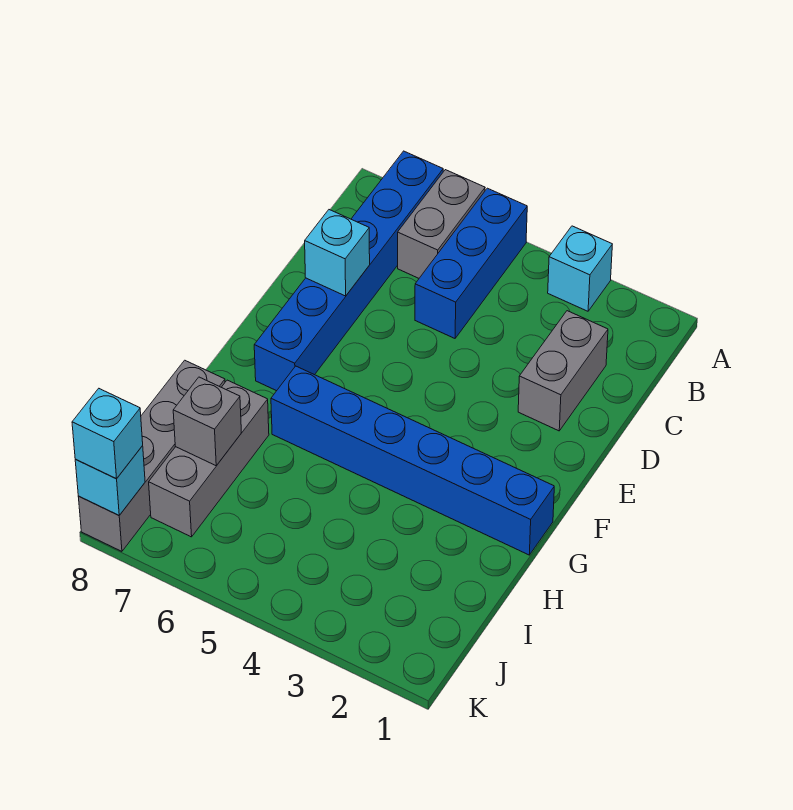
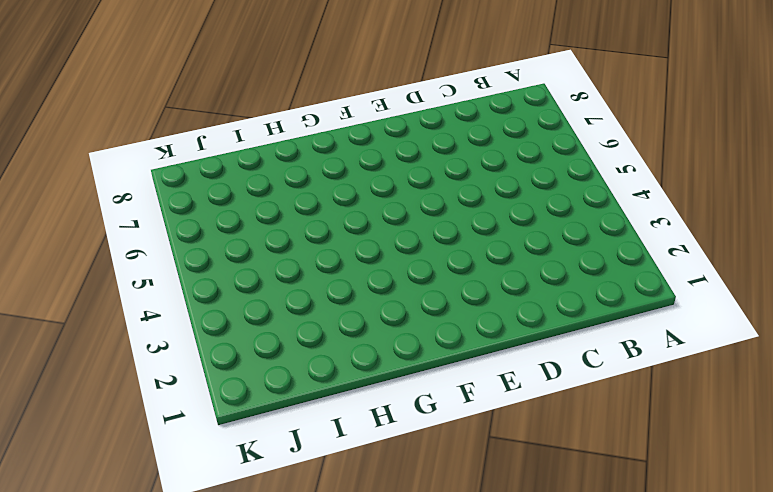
none -> cyan brick A3 level 1
none -> blue brick A5:C5 level 1
none -> grey brick A6:B6 level 1

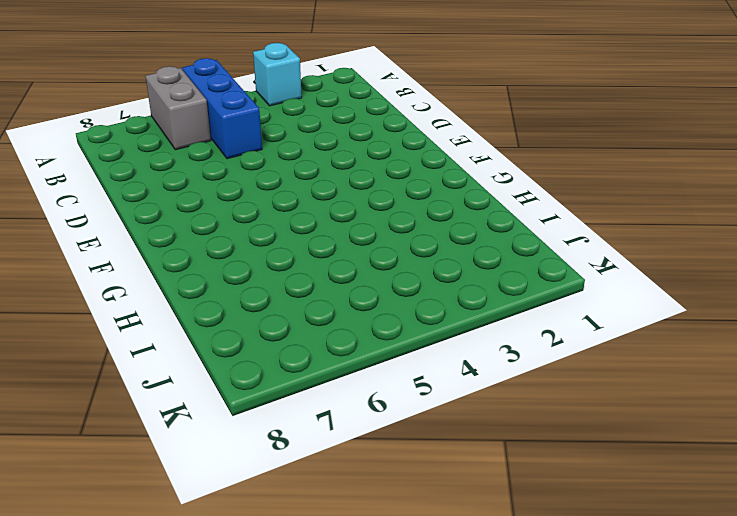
none -> blue brick A7:F7 level 1
none -> grey brick C2:D2 level 1
none -> blue brick G1:G6 level 1

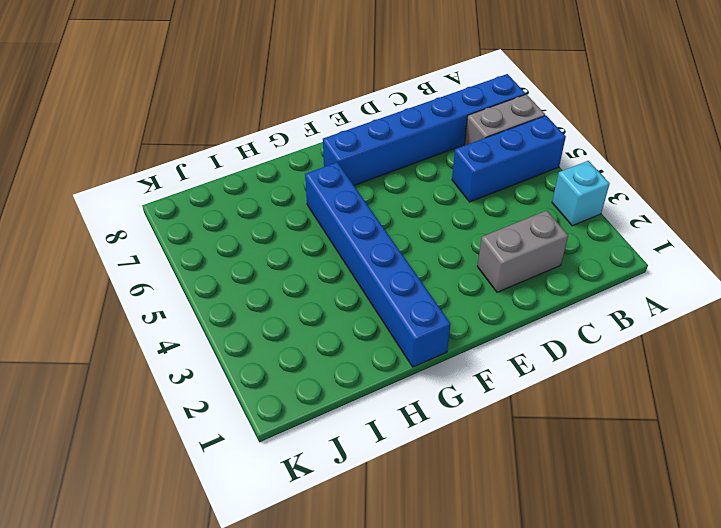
none -> grey brick H7:J7 level 1
none -> grey brick H8:K8 level 1
none -> cyan brick D7 level 2

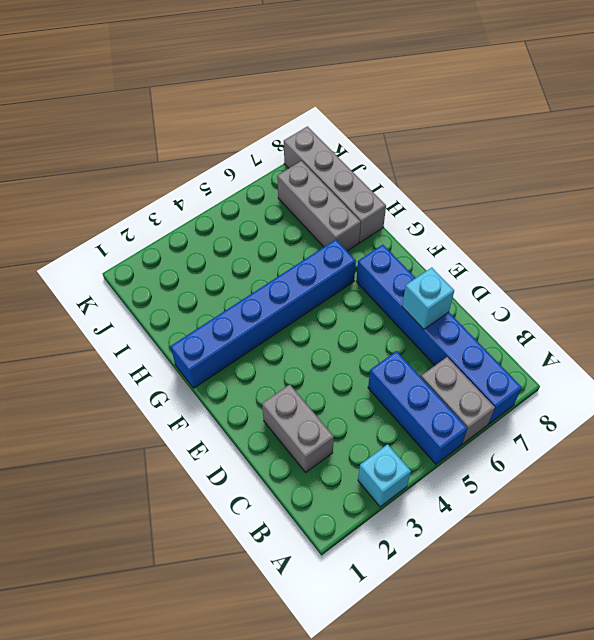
none -> grey brick I7 level 2
none -> cyan brick K8 level 2
none -> cyan brick K8 level 3

